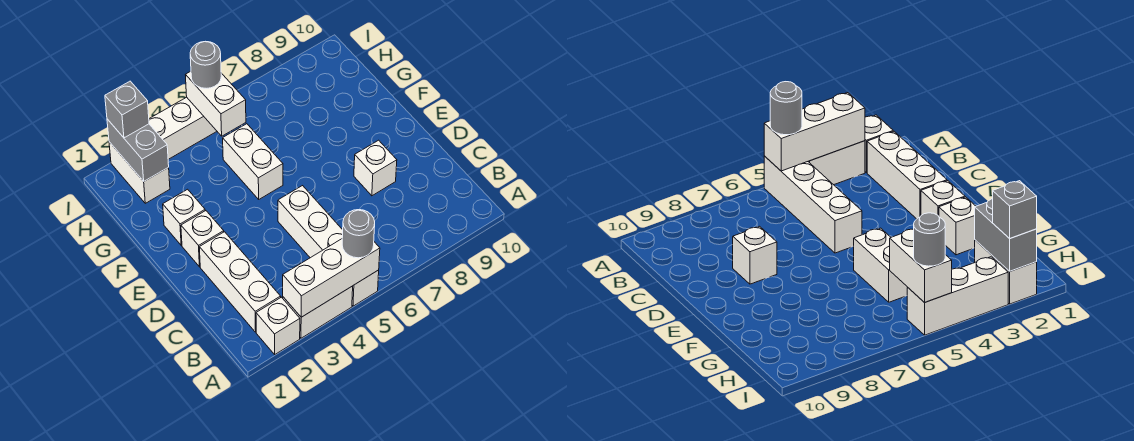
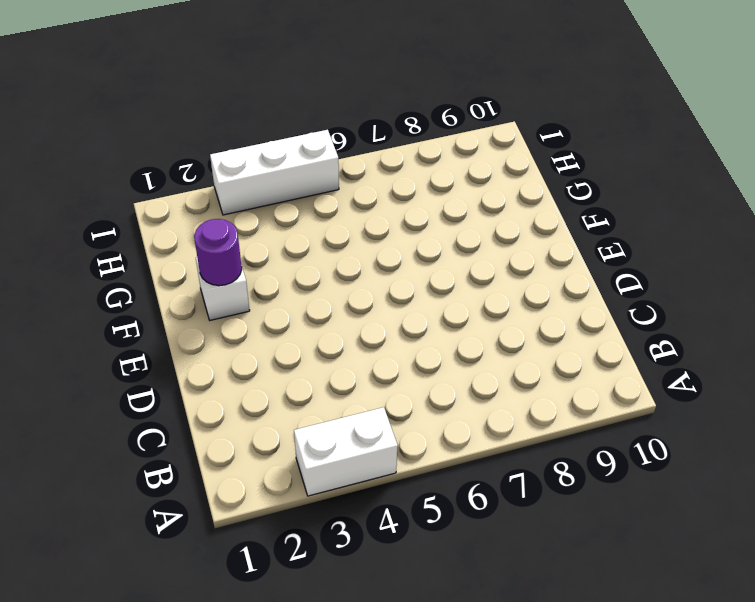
purple round brick F2 level 2 -> none
none -> white brick A2 level 1
none -> white brick A5:D5 level 1
none -> white brick B2:D2 level 1

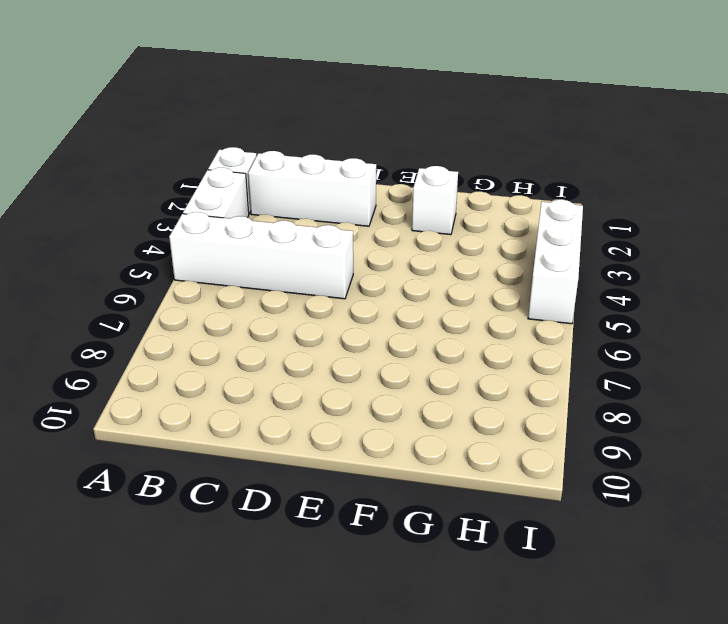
none -> white brick D8 level 1
none -> white brick E2 level 1
none -> white brick F5:G5 level 1

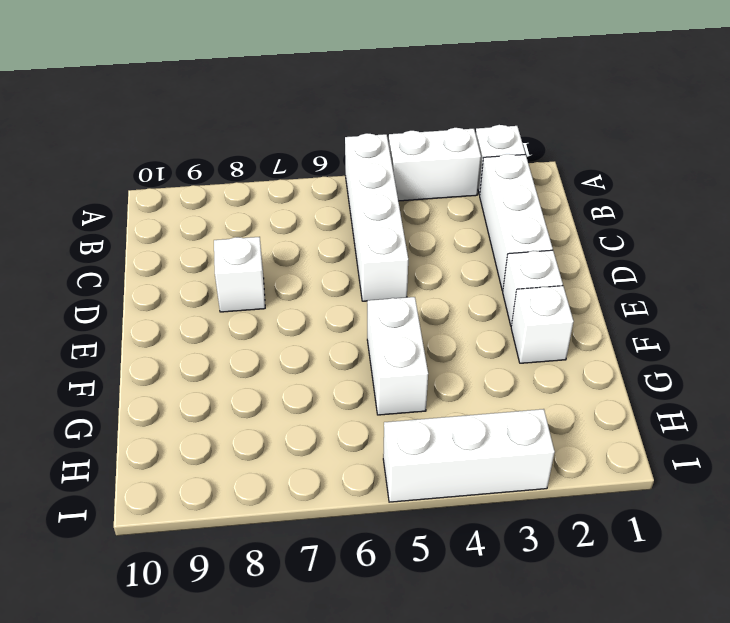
none -> white brick H2:I2 level 1
none -> white brick A3:A5 level 2
none -> grey brick H2:I2 level 2

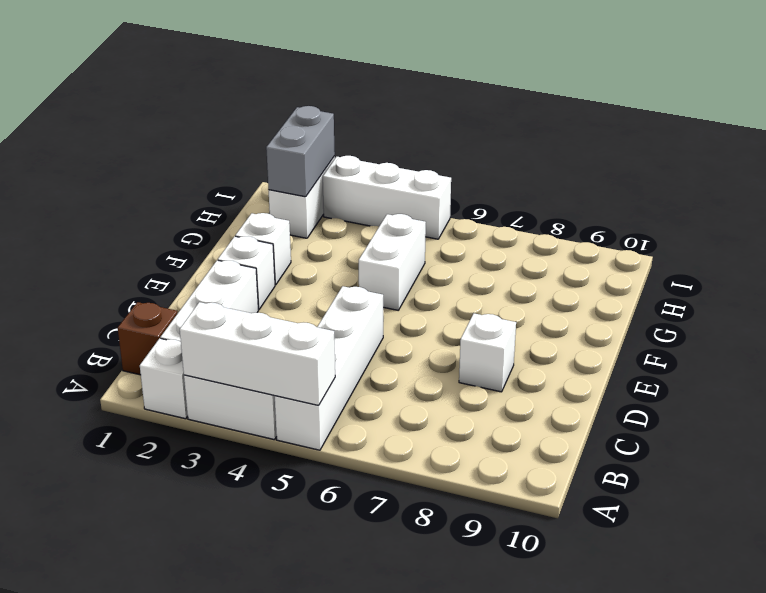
brown brick B1 level 1 -> none
none -> white brick H5:I5 level 2
none -> grey round brick A5 level 3
none -> grey brick I2 level 3

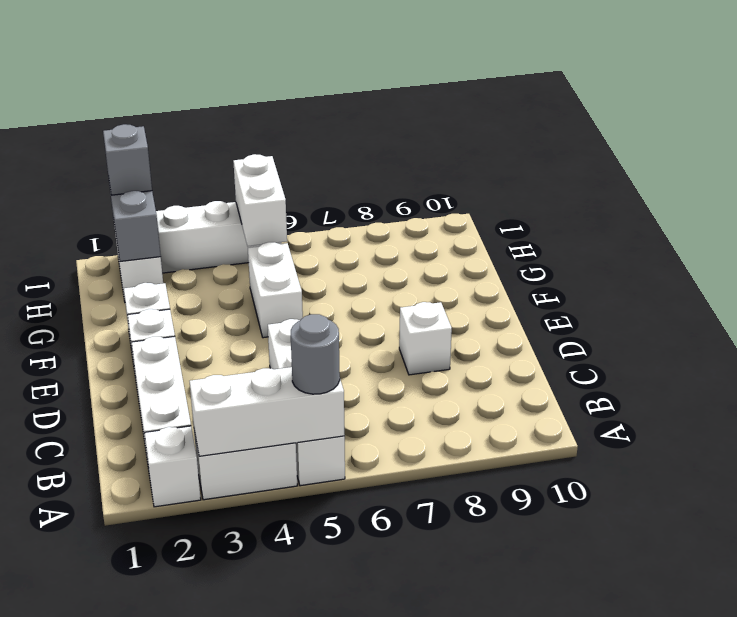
none -> grey round brick I5 level 3

